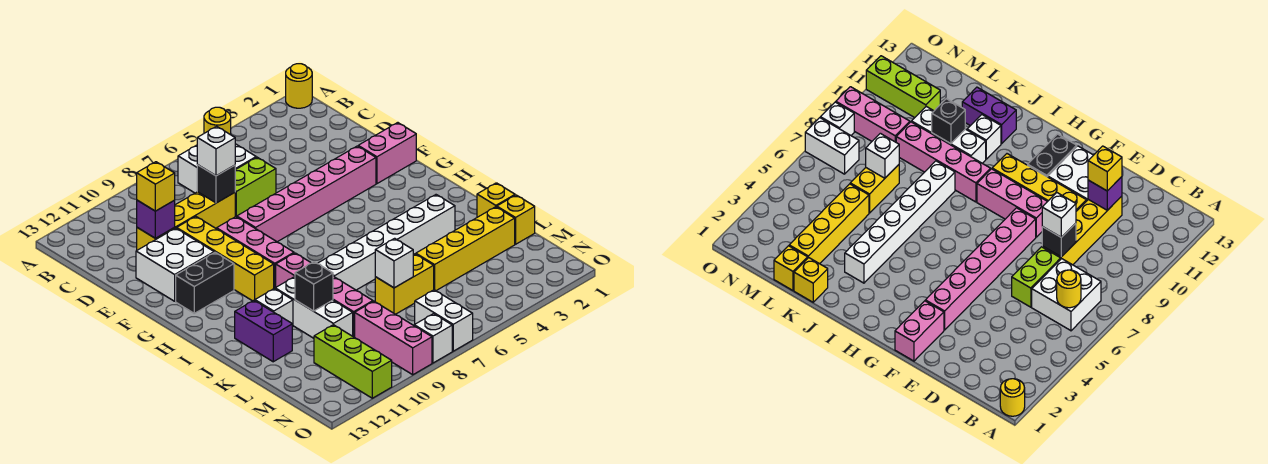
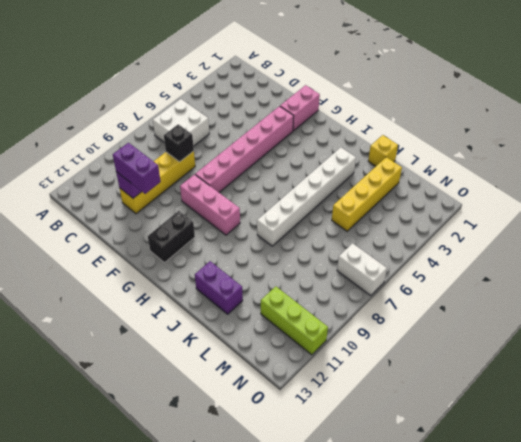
purple brick D11:E11 level 3 -> yellow brick D11 level 3
none -> yellow round brick A1 level 1
none -> lime brick D6:D7 level 1
none -> yellow brick E10:H10 level 1
none -> white brick E11:F12 level 1

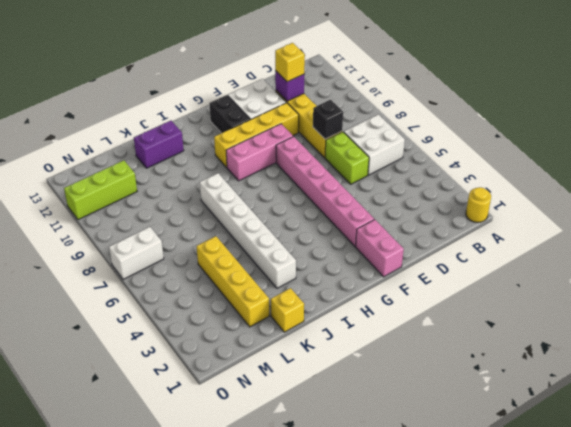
none -> pink brick I9:L9 level 1
none -> white brick J10:L10 level 1
none -> white brick J11 level 1
none -> yellow brick L1 level 1

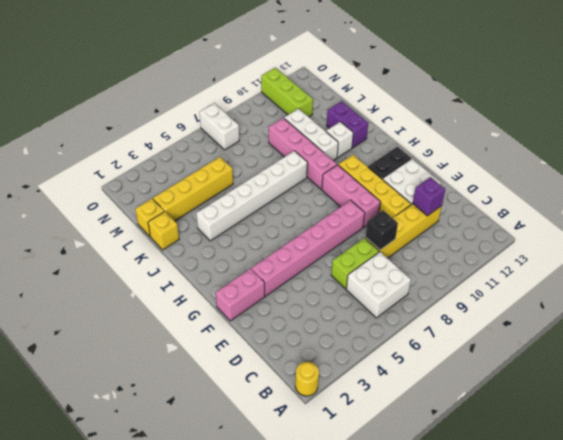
none -> yellow brick L6:L7 level 1
none -> pink brick M9:O9 level 1
none -> white brick O8 level 1
none -> yellow round brick B6 level 2

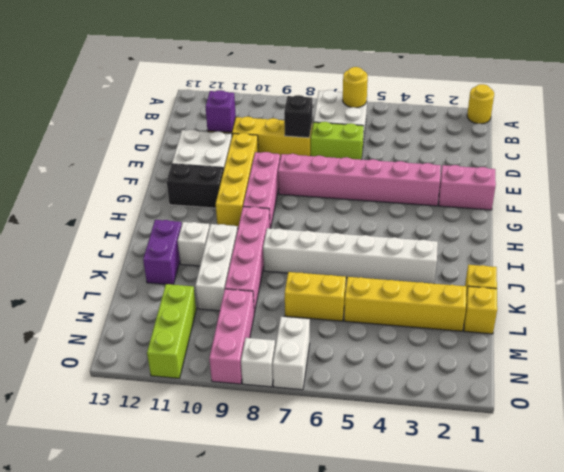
none -> black brick K10 level 2
none -> white brick L7 level 2
none -> white brick D8 level 3
none -> yellow brick D11 level 3

